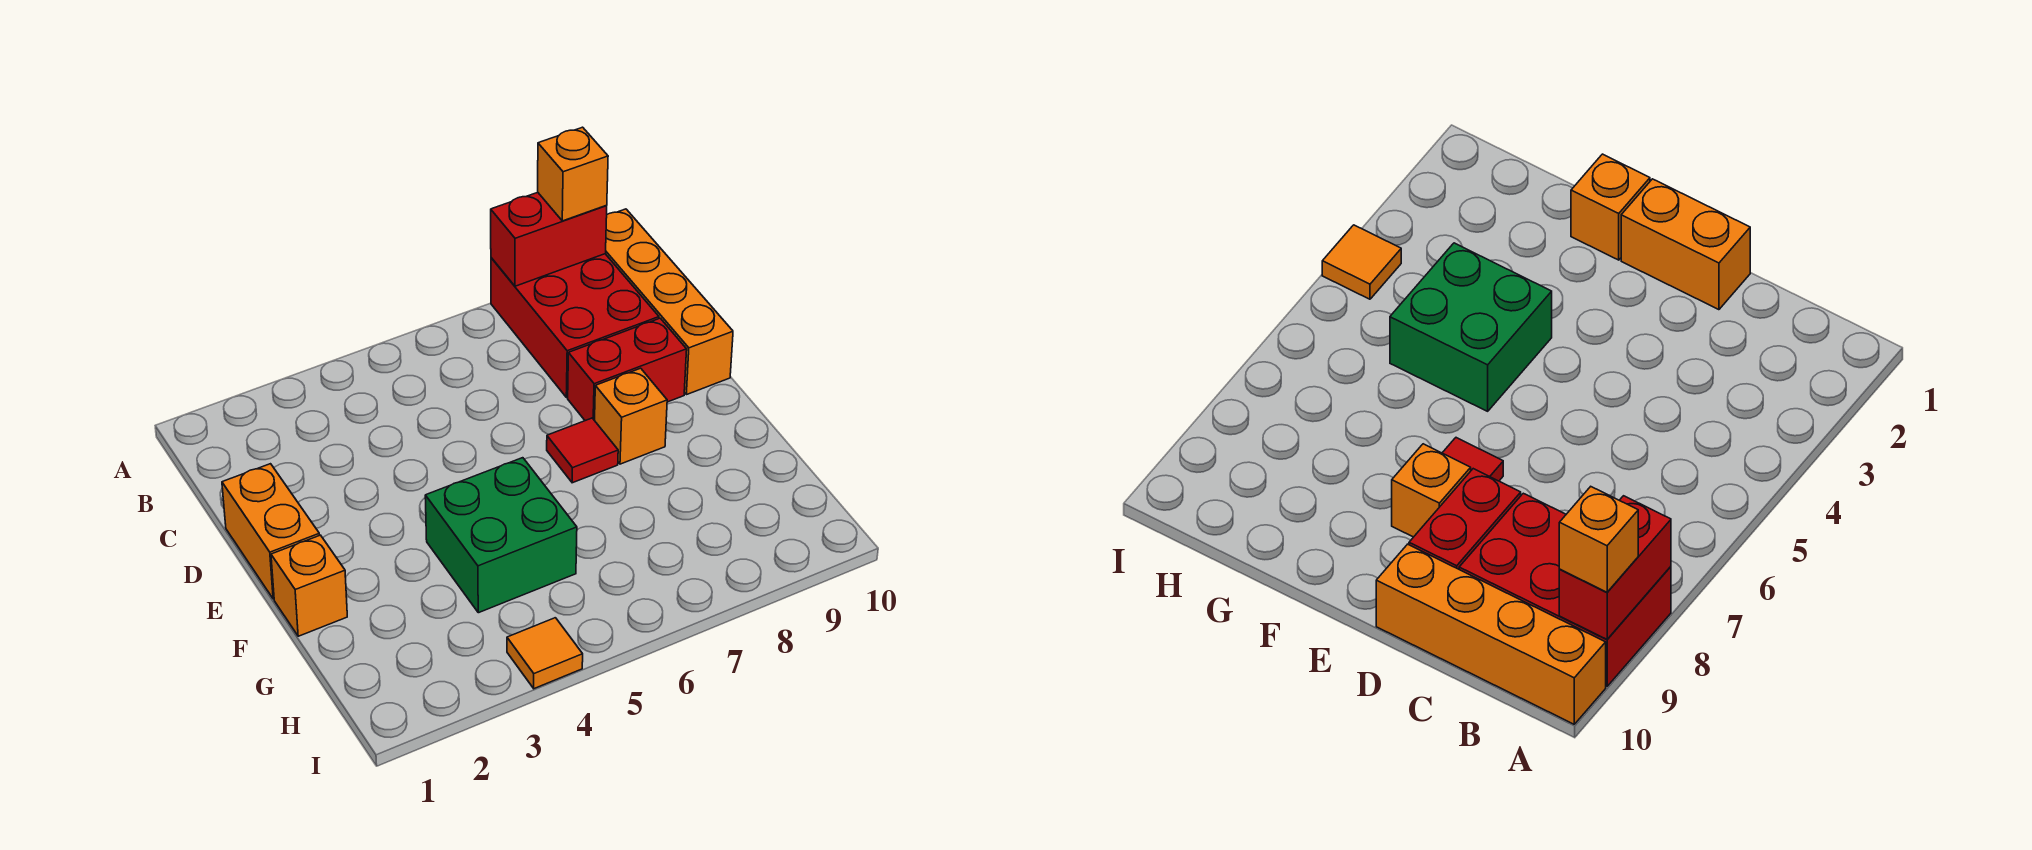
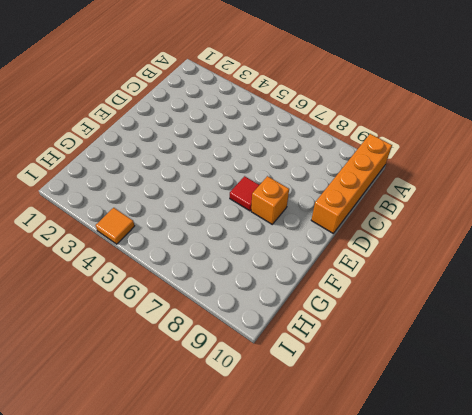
none -> red brick A8:C9 level 1
none -> orange brick D1:E1 level 1

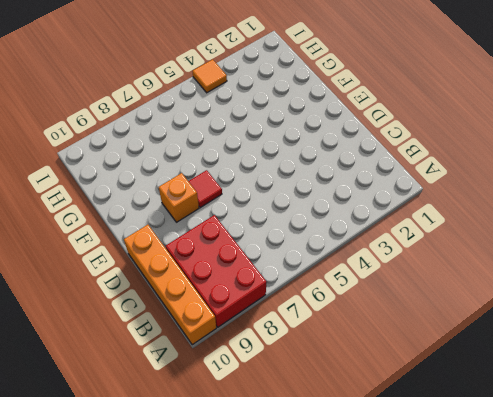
none -> orange brick D1:E1 level 1
none -> red brick D8:D9 level 1

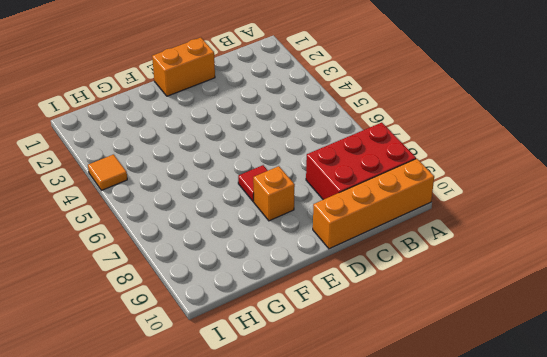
none -> red brick D8:D9 level 1
none -> orange brick F1 level 1

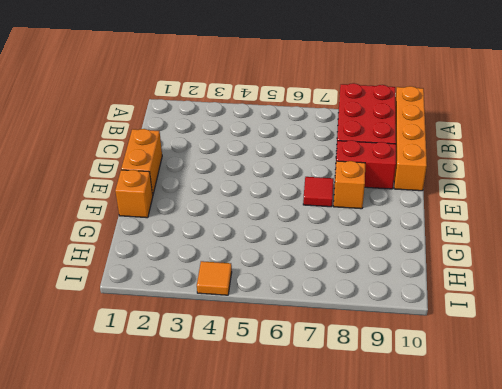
none -> green brick F4:G5 level 1
none -> red brick A8:A9 level 2

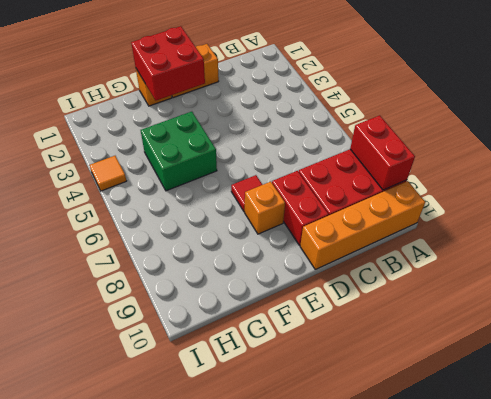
red brick E1:F2 level 2 -> none
none -> orange brick A9 level 3

